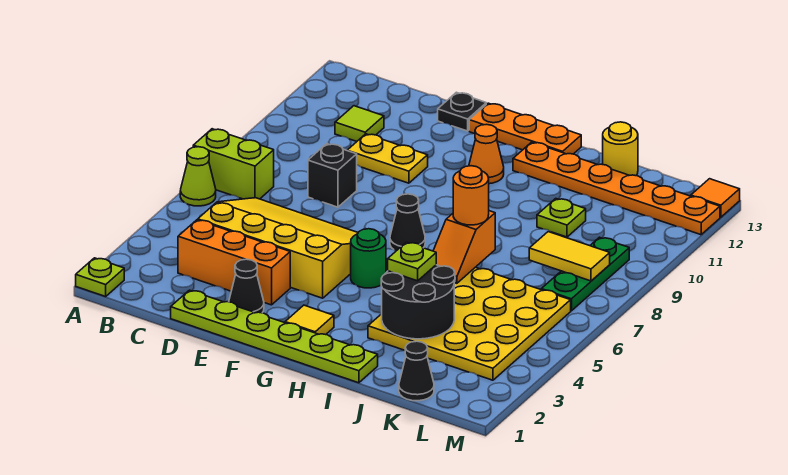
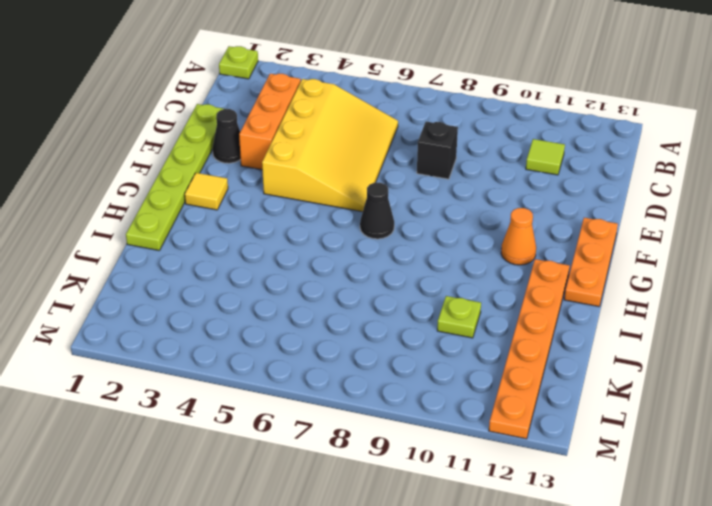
none -> lime cone A6 level 1
none -> lime brick A7:B7 level 1
none -> yellow plate D10:E10 level 1

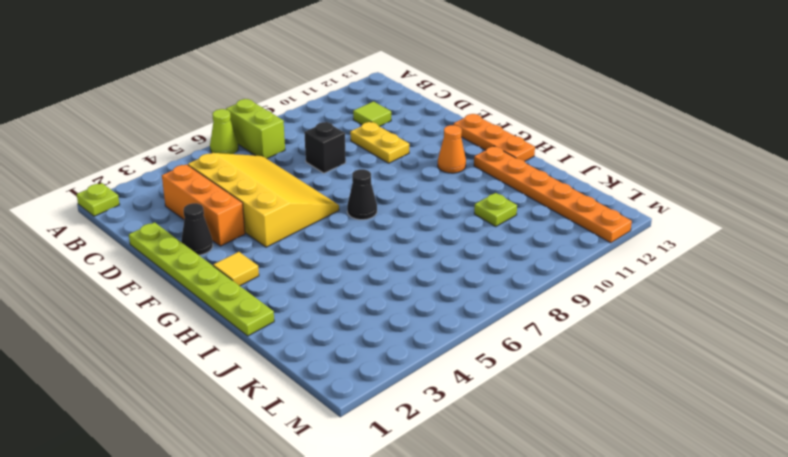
none -> black plate E13 level 1
none -> green round brick G5 level 1
none -> yellow plate I3:L6 level 1

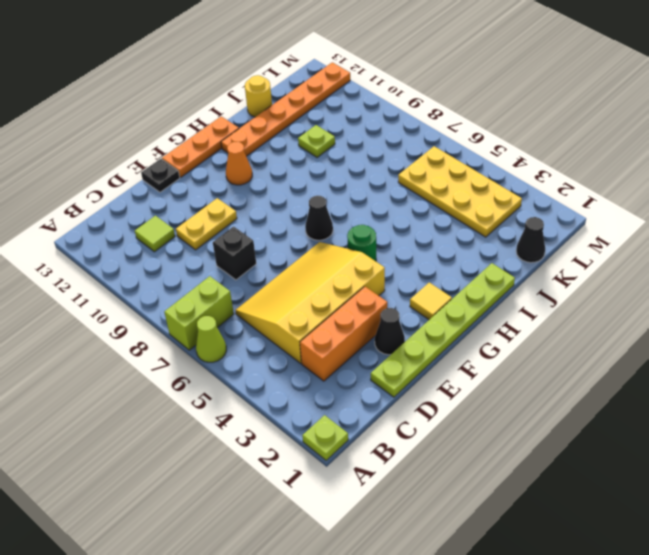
yellow plate K3:L6 level 1 -> yellow plate I3:L6 level 1
none -> green plate L7:L9 level 1
none -> orange tile M13 level 1
none -> black round brick I3:J4 level 2

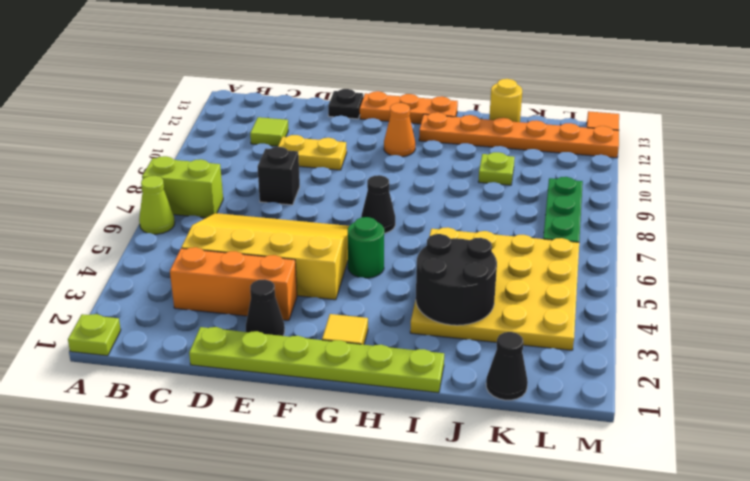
none -> orange slope I6:I7 level 2 top 7
none -> yellow tile K8:L8 level 2
none -> lime plate I4 level 3

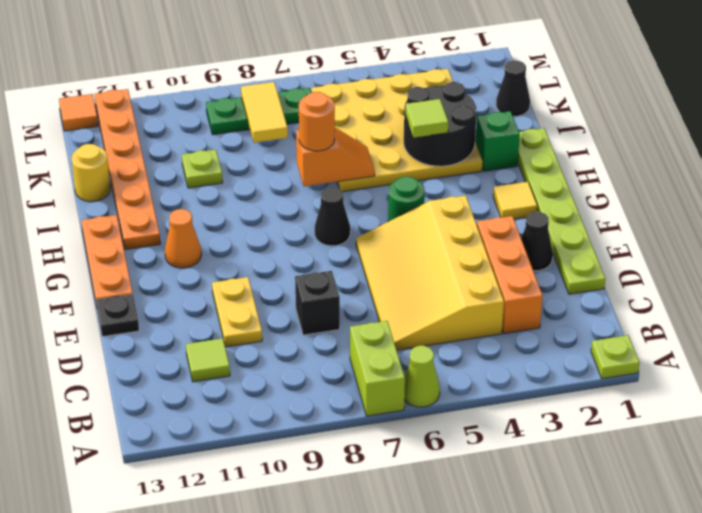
green brick I2 level 1 -> none
lime tile I4 level 3 -> lime plate I4 level 3

